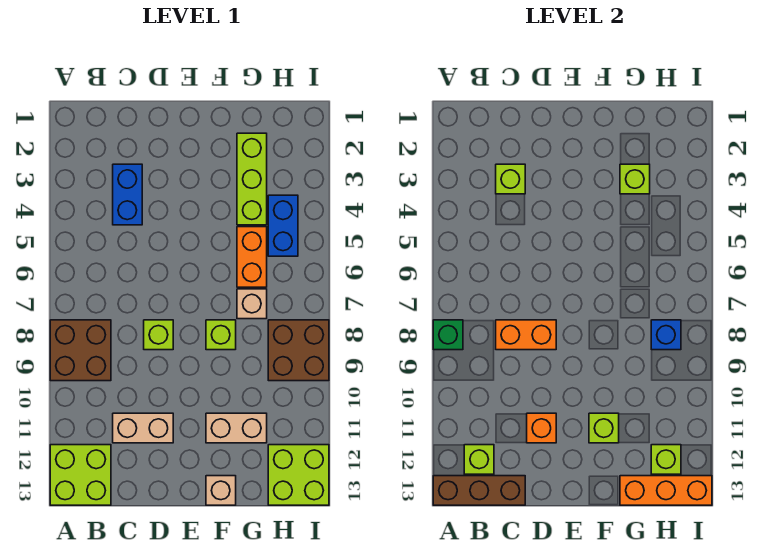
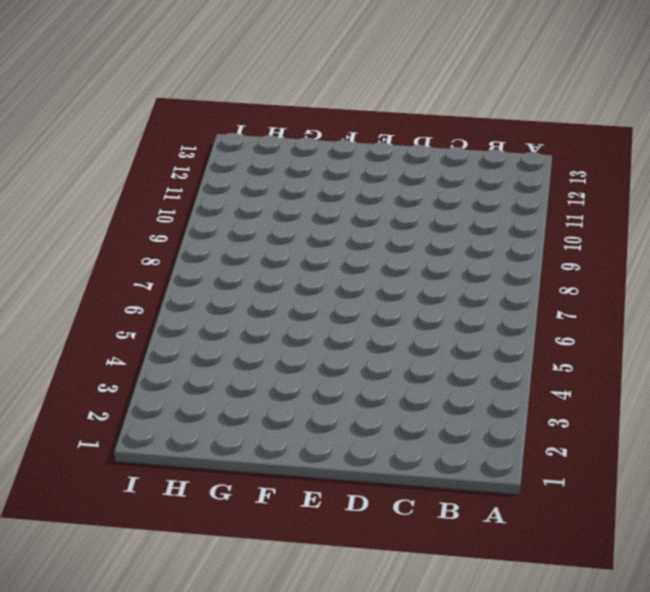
none -> brown brick A8:B9 level 1
none -> lime brick A12:B13 level 1
none -> blue brick C3:C4 level 1

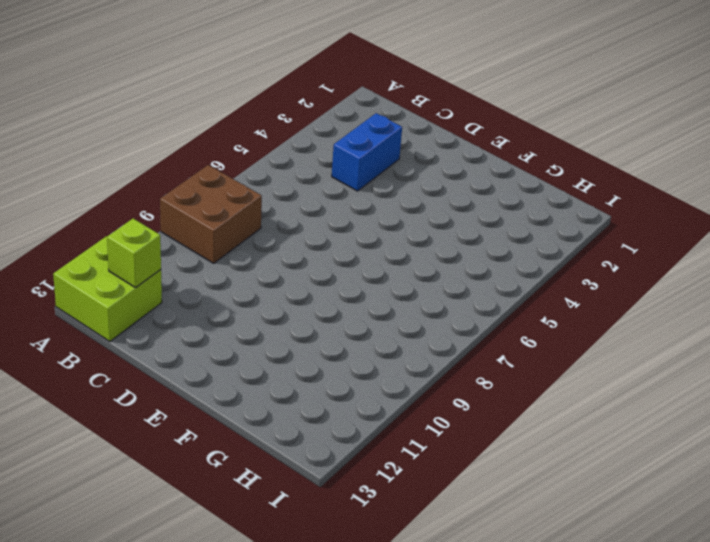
none -> tan brick C11:D11 level 1
none -> lime brick D8 level 1
none -> lime brick F8 level 1

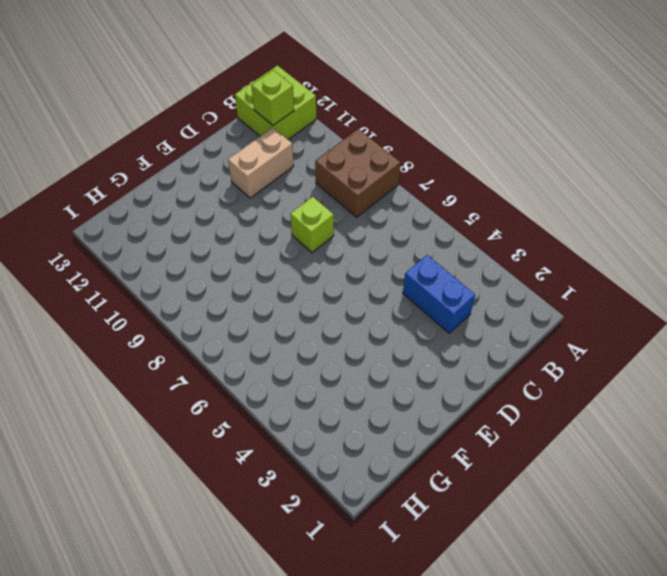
none -> lime brick F8 level 1
none -> tan brick F11:G11 level 1
none -> tan brick F13 level 1

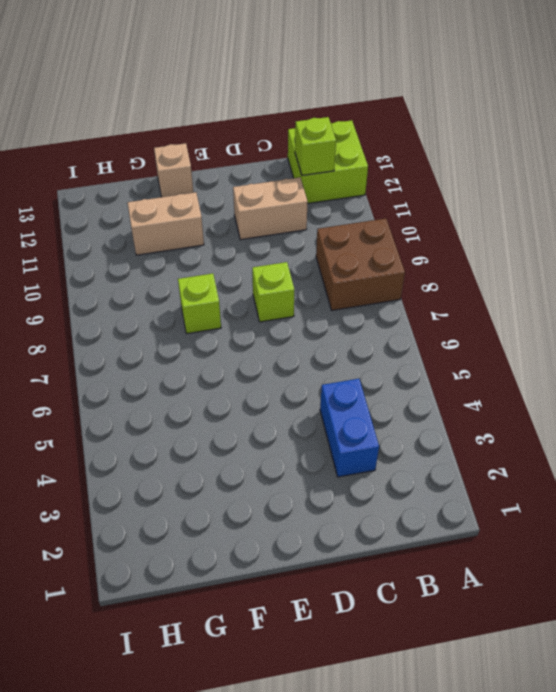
none -> lime brick G2:G4 level 1
none -> orange brick G5:G6 level 1
none -> tan brick G7 level 1

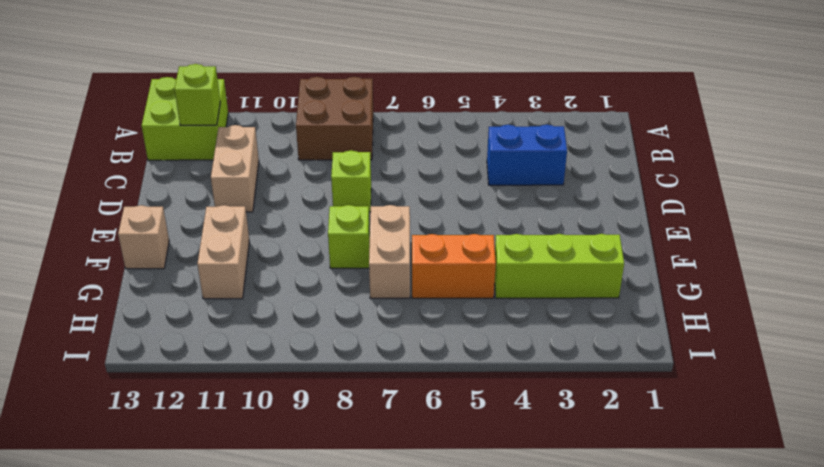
tan brick F7:G7 level 1 -> tan brick G7 level 1
none -> blue brick H4:H5 level 1
none -> brown brick H8:I9 level 1
none -> lime brick H12:I13 level 1

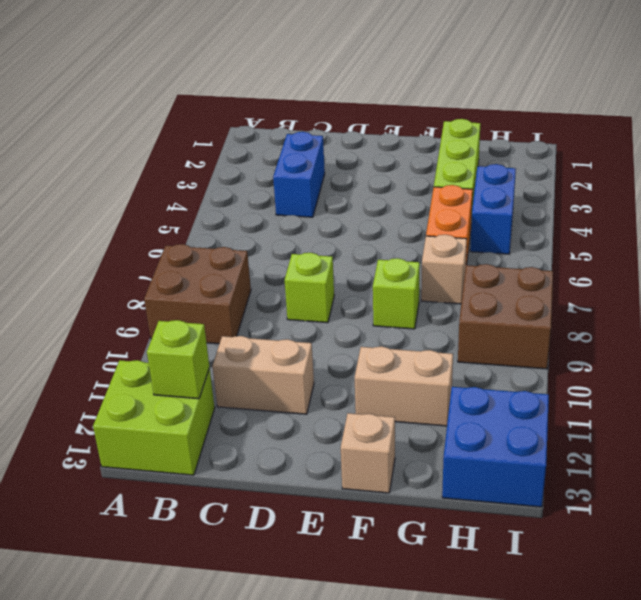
blue brick H12:I13 level 1 -> lime brick H12:I13 level 1
none -> green brick A8 level 2
none -> brown brick A13:C13 level 2
none -> lime brick C3 level 2

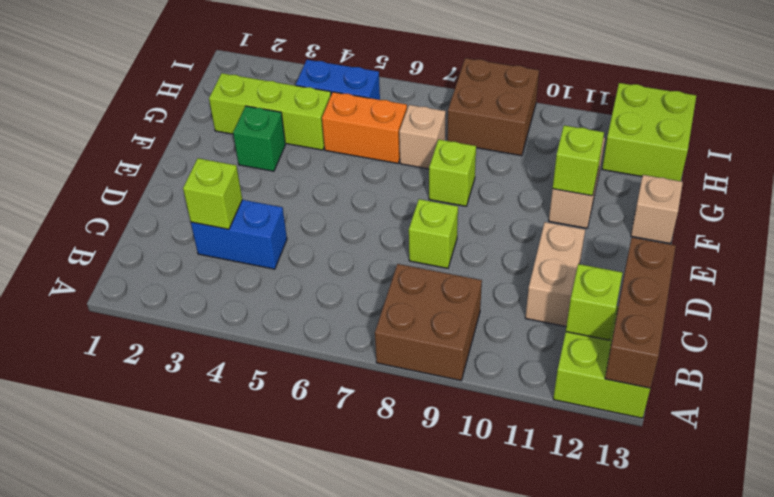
green brick F3 level 1 -> green brick A8 level 2
none -> orange brick C8:D8 level 2
none -> orange brick D11 level 2
none -> lime brick G3 level 2

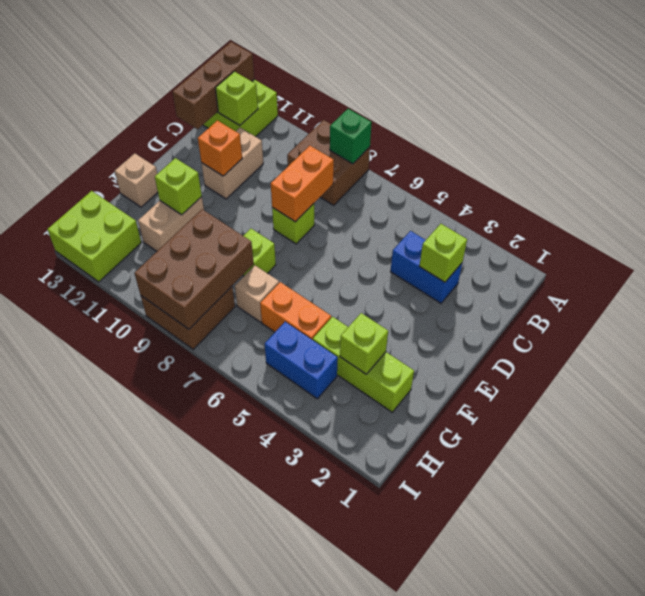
brown brick G8:I9 level 2 -> blue brick H8 level 2
none -> orange brick G13:I13 level 2
none -> lime brick H12 level 2

